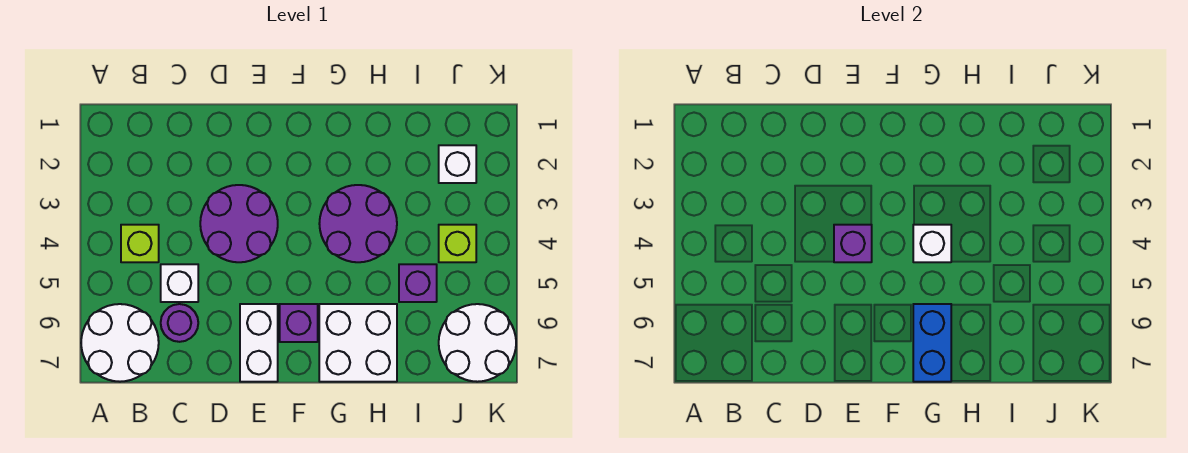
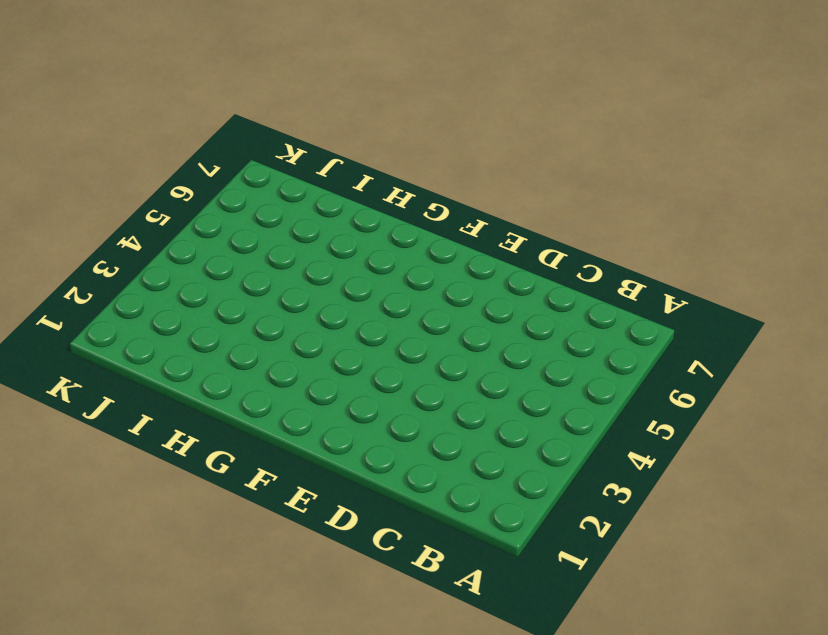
none -> white round brick A6:B7 level 1
none -> lime brick B4 level 1
none -> white brick C5 level 1

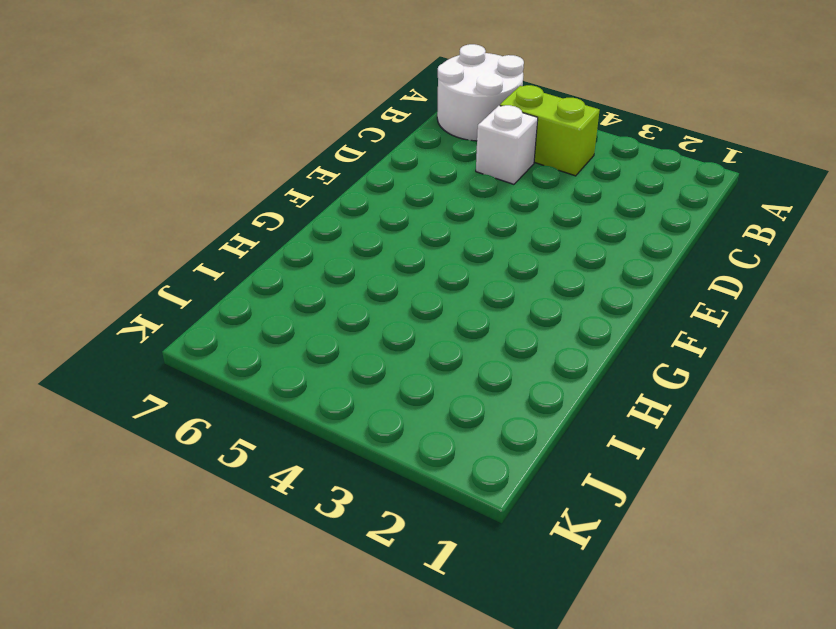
lime brick B4:B5 level 1 -> lime brick B4 level 1
none -> purple round brick C6 level 1
none -> purple round brick D3:E4 level 1
none -> white brick E6:E7 level 1

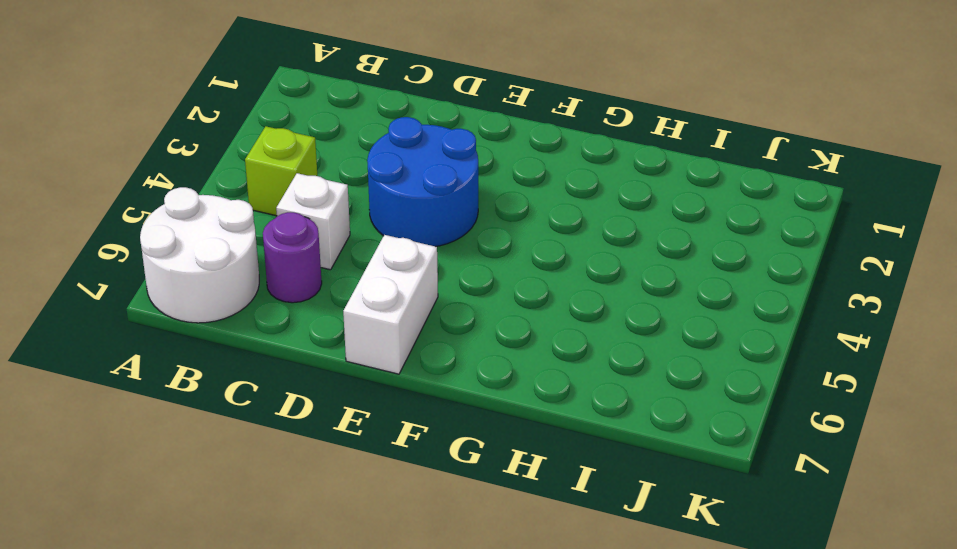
blue round brick D3:E4 level 1 -> purple round brick D3:E4 level 1
none -> purple brick F6 level 1
none -> purple round brick G3:H4 level 1
none -> white brick G6:H7 level 1

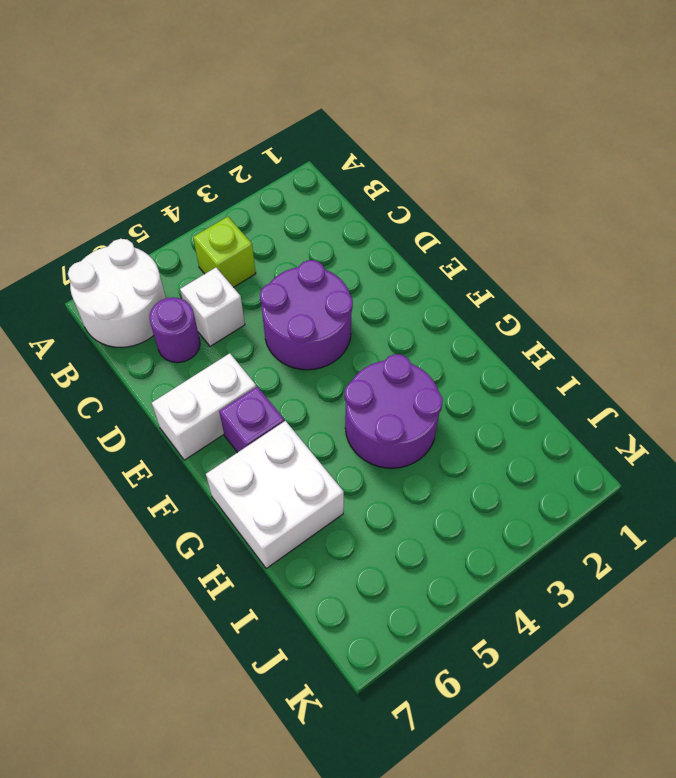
none -> purple brick I5 level 1
none -> white brick J2 level 1
none -> lime brick J4 level 1

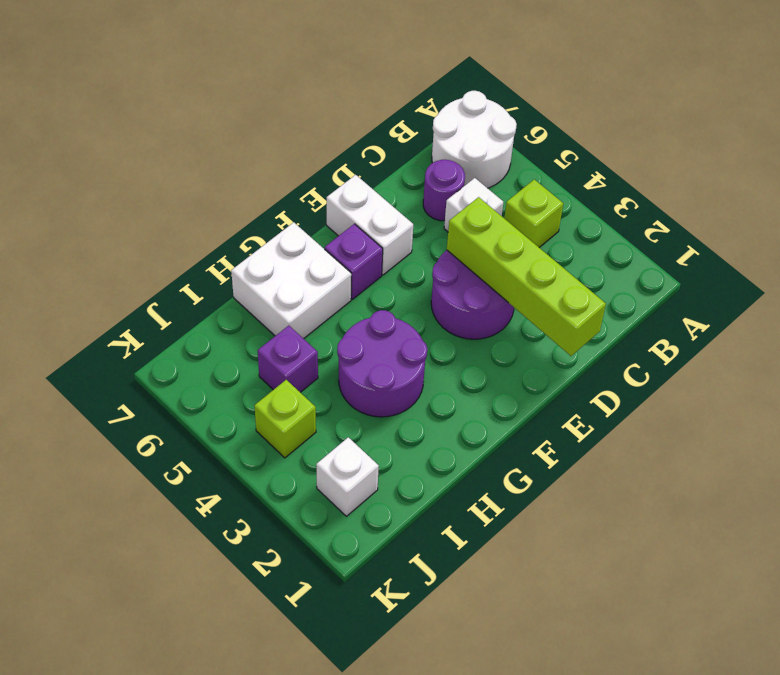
lime brick D1:D4 level 2 -> none
none -> white round brick J6:K7 level 1
none -> purple brick E4 level 2
none -> white brick G4 level 2

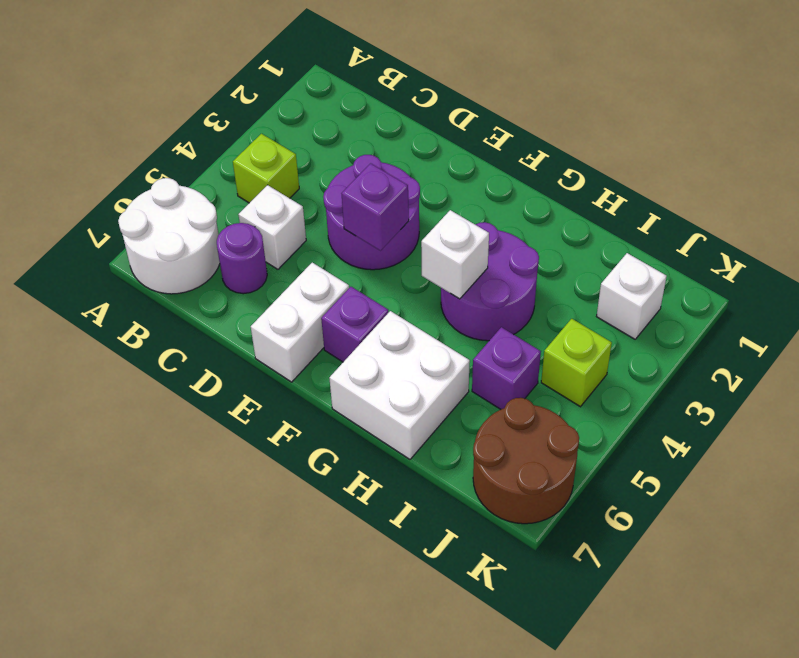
brown round brick J6:K7 level 1 -> white round brick J6:K7 level 1
none -> blue brick G6:G7 level 2

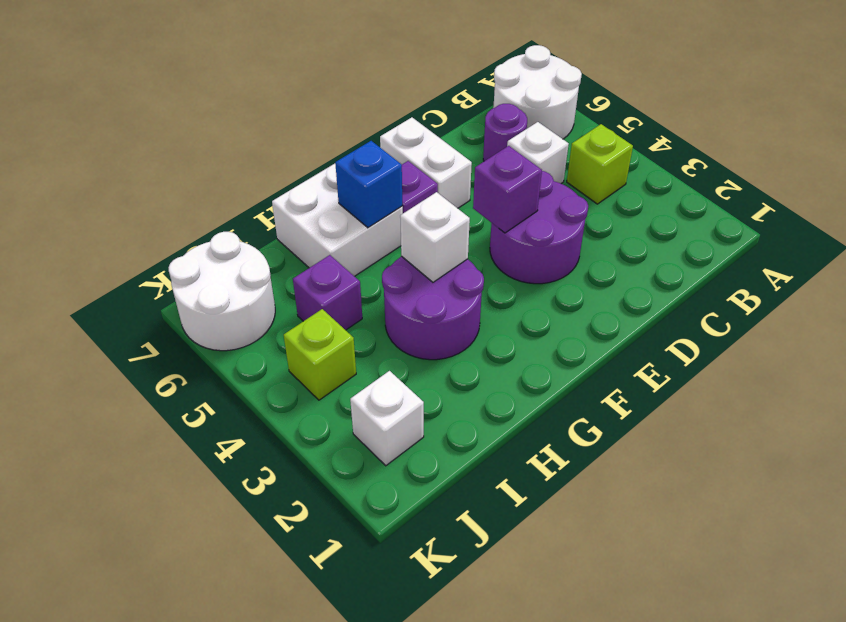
blue brick G6 level 2 -> blue brick G6:G7 level 2

